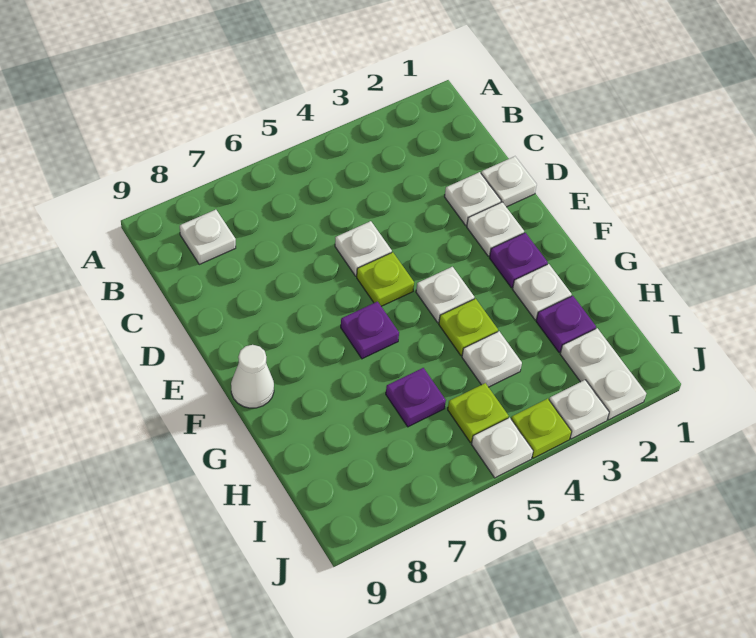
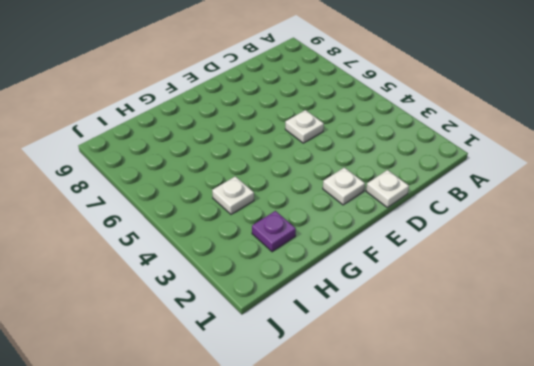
none -> white plate B8 level 1
none -> white plate D2 level 1
none -> lime plate E5 level 1

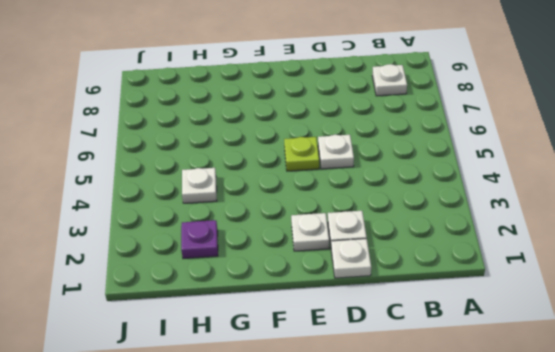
none -> purple plate F2 level 1
none -> white plate F4 level 1
none -> purple plate F6 level 1

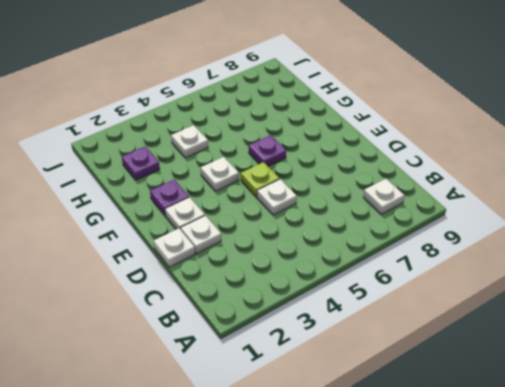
none -> white cone F9 level 1
none -> white plate G2 level 1
none -> lime plate G4 level 1

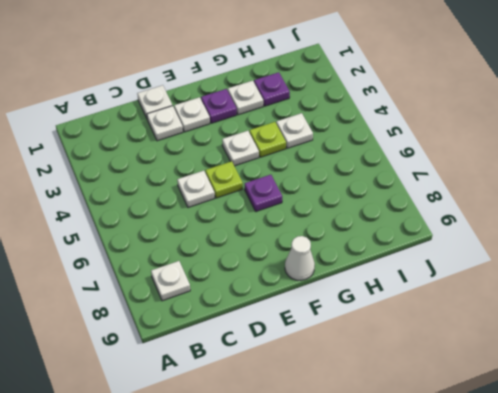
none -> purple plate H6 level 1
none -> white plate I2:J2 level 1
none -> lime plate I5 level 1

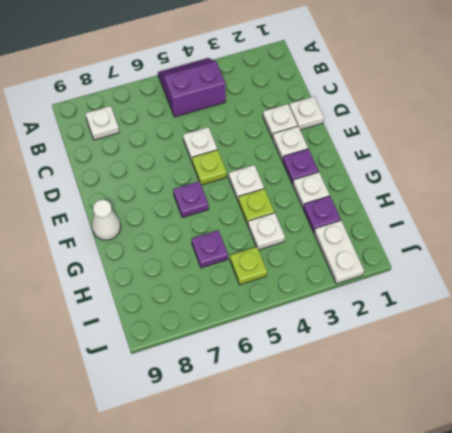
purple slope A4:B5 level 1 top B -> none
none -> white plate J3 level 1
none -> lime plate J4 level 1
none -> white plate J5 level 1

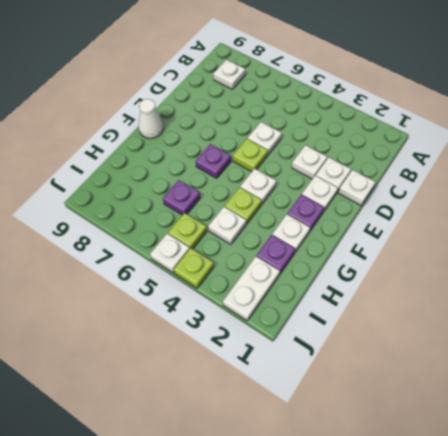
white plate D3 level 1 -> white plate J3 level 1

